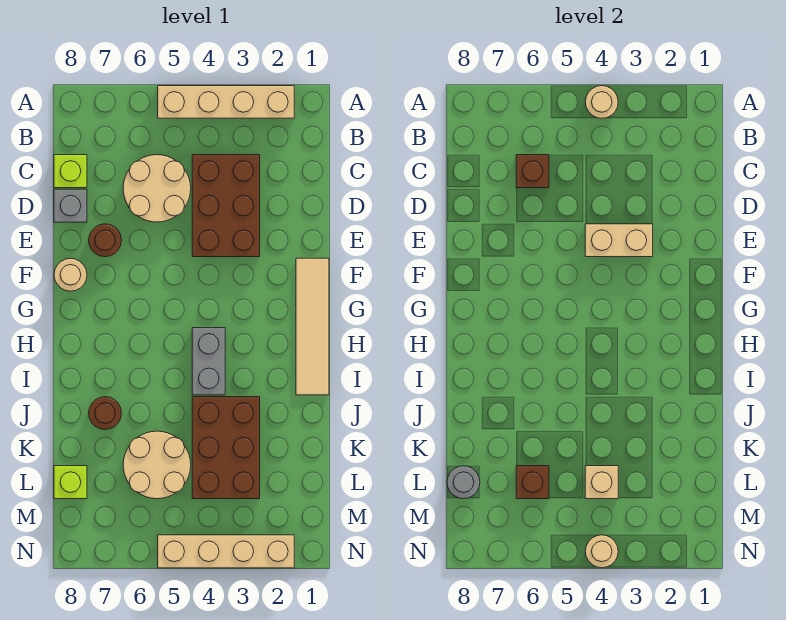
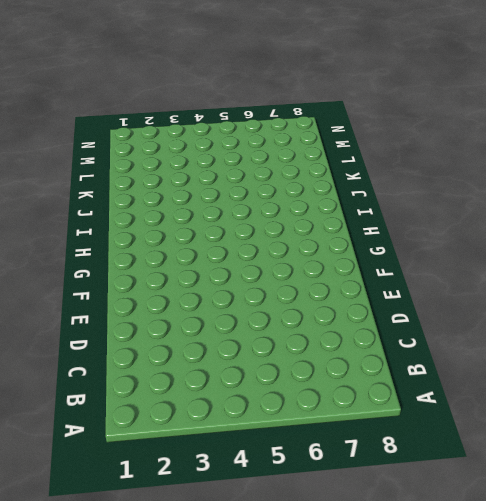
none -> tan brick A2:A5 level 1
none -> brown brick C3:E4 level 1
none -> tan round brick C5:D6 level 1

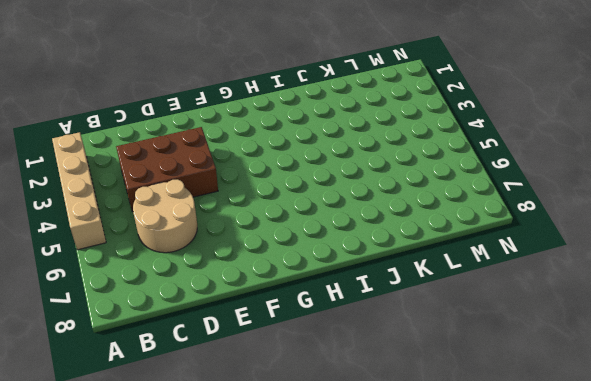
none -> lime brick C8 level 1
none -> grey brick D8 level 1
none -> brown round brick E7 level 1

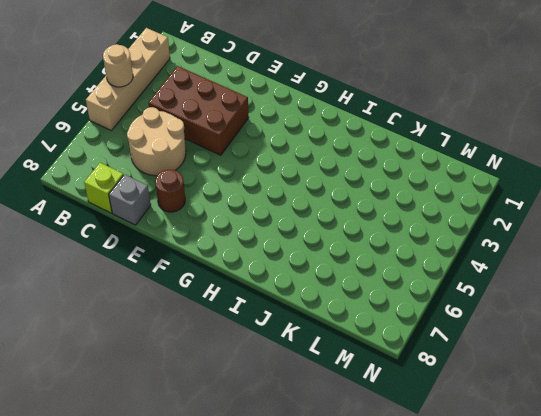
none -> tan tile F1:I1 level 1
none -> tan round brick F8 level 1
none -> grey brick H4:I4 level 1

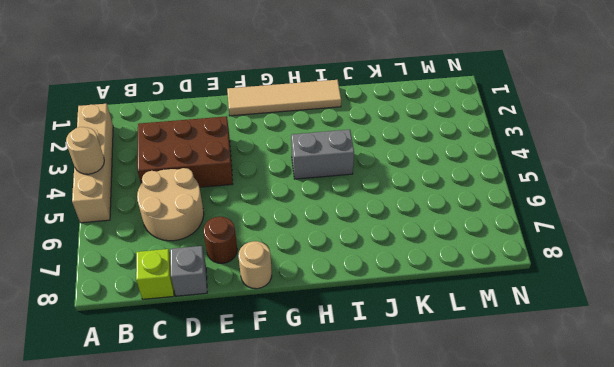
none -> brown brick J3:L4 level 1
none -> brown round brick J7 level 1
none -> tan round brick K5:L6 level 1

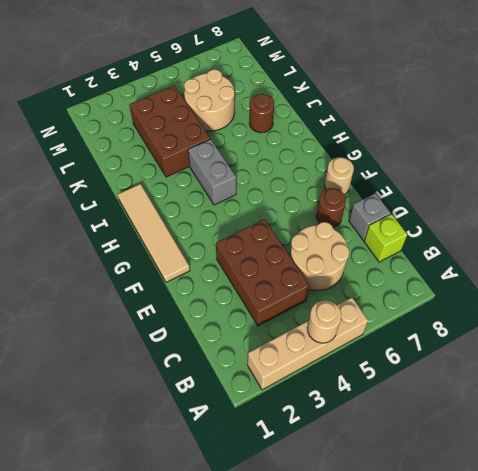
none -> lime brick L8 level 1
none -> tan brick N2:N5 level 1
none -> brown brick C6 level 2

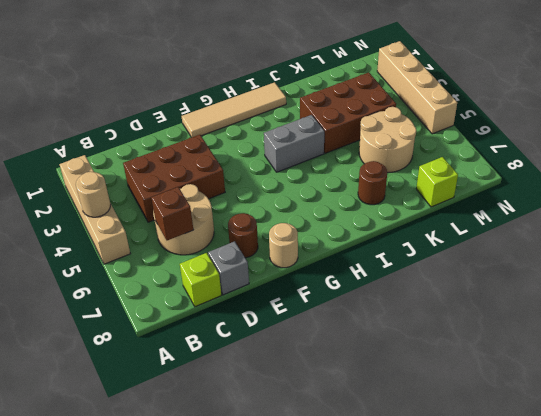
none -> tan brick E3:E4 level 2
none -> tan brick L4 level 2
none -> brown brick L6 level 2

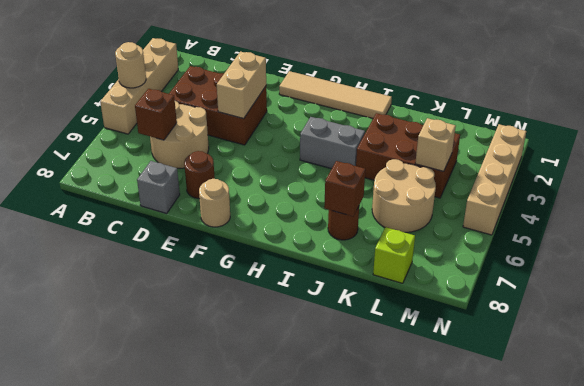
brown brick J7 level 2 -> brown brick L6 level 2
none -> lime brick C8 level 1
none -> grey round brick L8 level 2
none -> tan round brick N4 level 2

